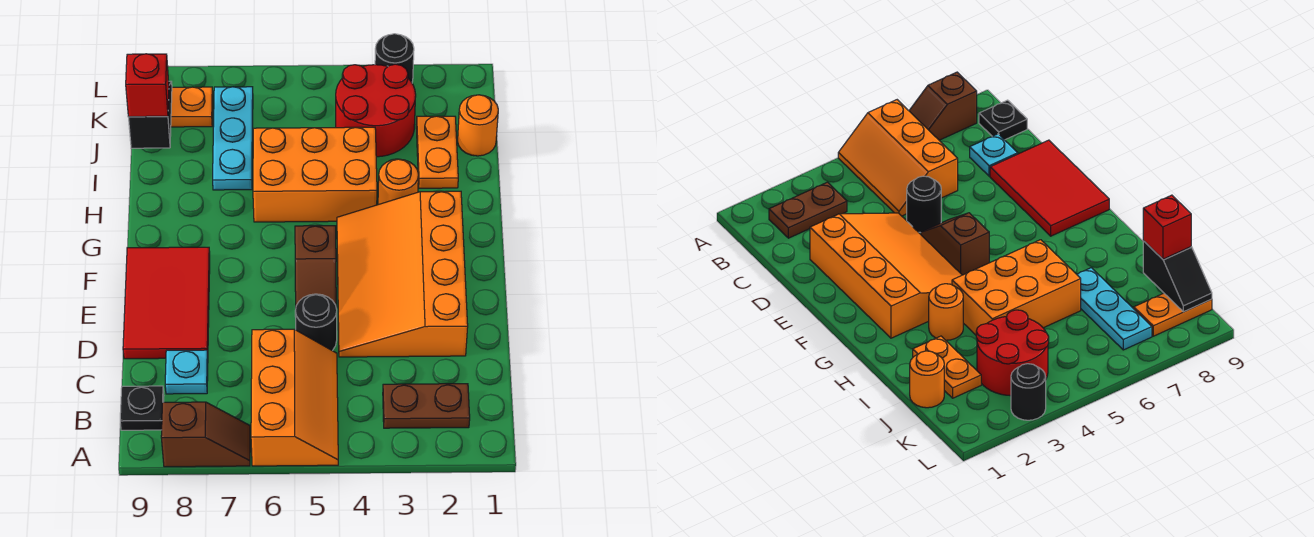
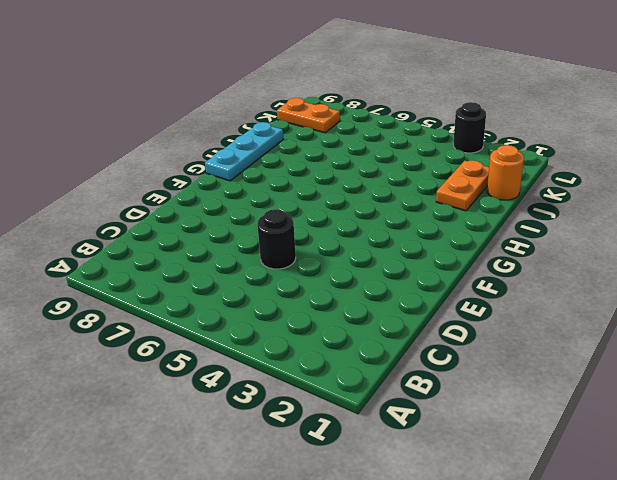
cyan plate G9:I9 level 1 -> cyan plate I7:K7 level 1
none -> orange slope A5:C6 level 1 top 6
none -> brown slope A7:A8 level 1 top 8
none -> brown plate B2:B3 level 1

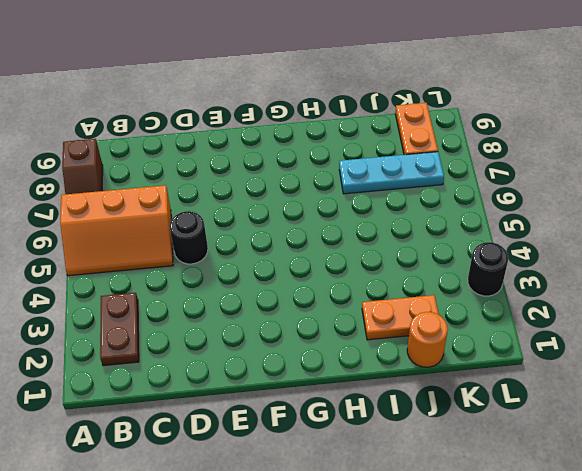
none -> black plate B9 level 1
none -> cyan plate C8 level 1
none -> orange slope D2:G4 level 1 top 2

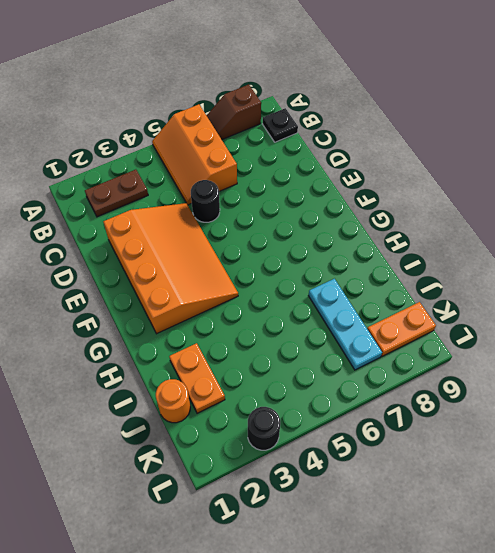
none -> cyan plate C8 level 1
none -> red tile D8:F9 level 1
none -> brown slope E5:F5 level 1 top F

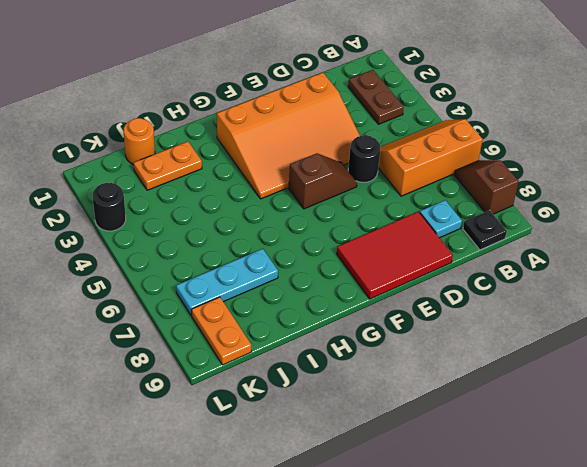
none -> orange round brick H3 level 1
none -> orange brick H4:I6 level 1
none -> red round brick J3:K4 level 1

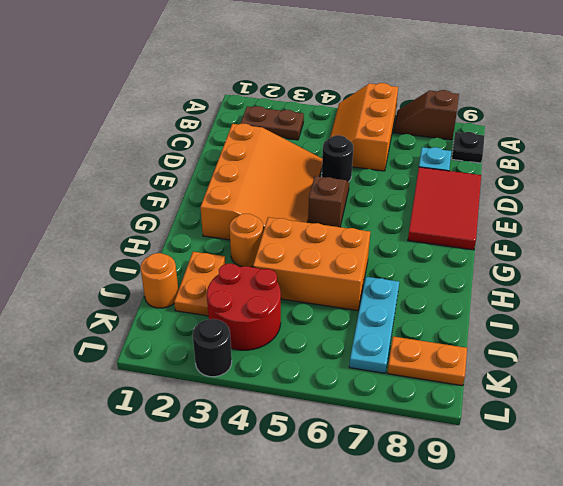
none -> black slope J9:K9 level 2 top J
none -> red brick J9 level 3

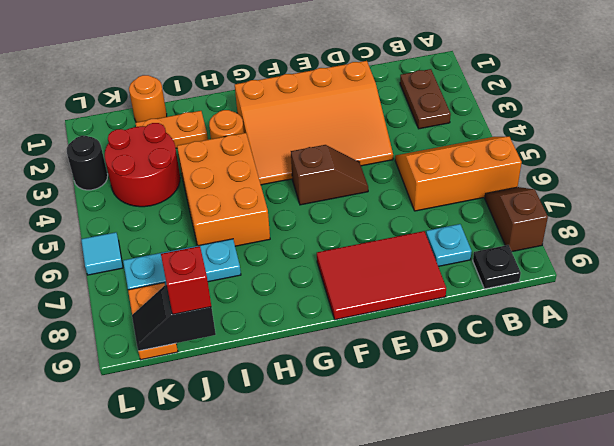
cyan tile L6 level 1 -> none
none -> black round brick D5 level 1

